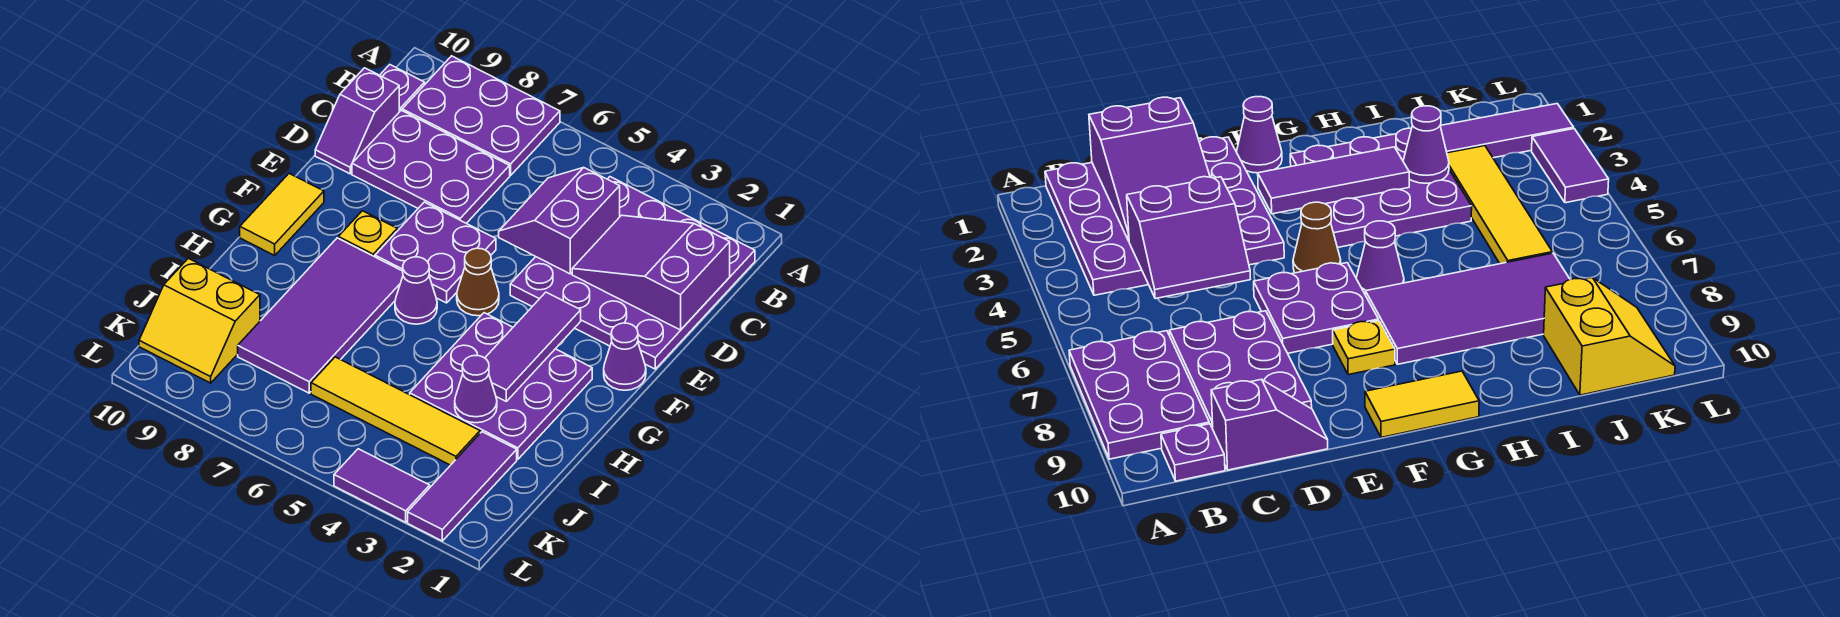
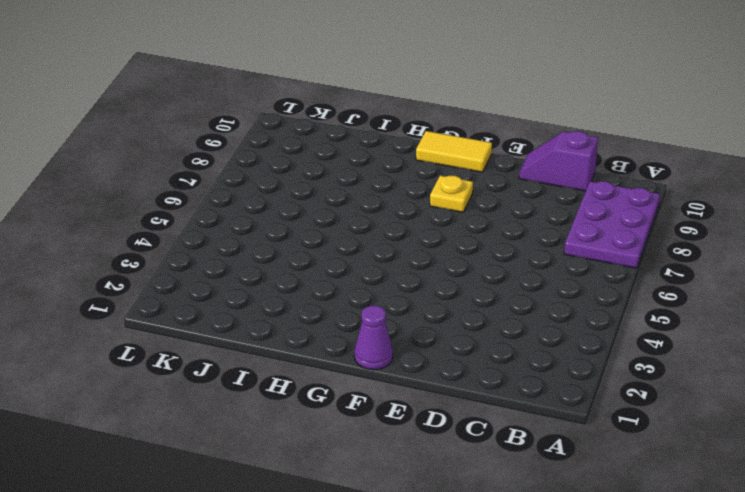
none -> purple plate B1:E4 level 1
none -> purple plate B10 level 1
none -> purple plate C7:D9 level 1

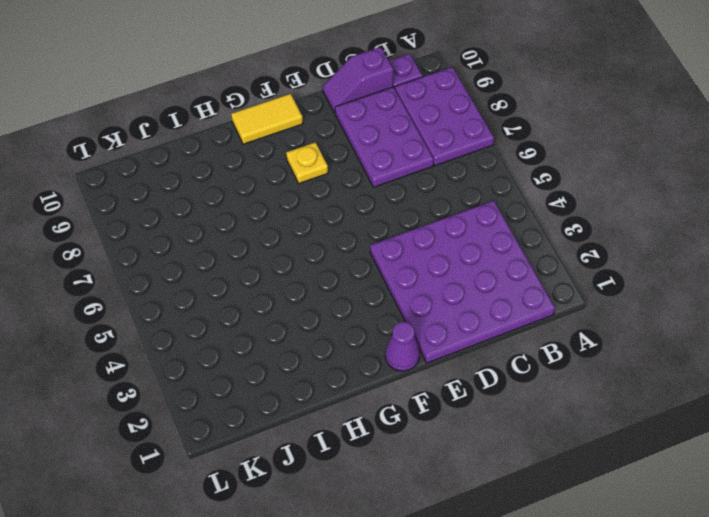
none -> purple plate E6:F7 level 1
none -> brown cone F5 level 1
none -> purple plate G2:I4 level 1

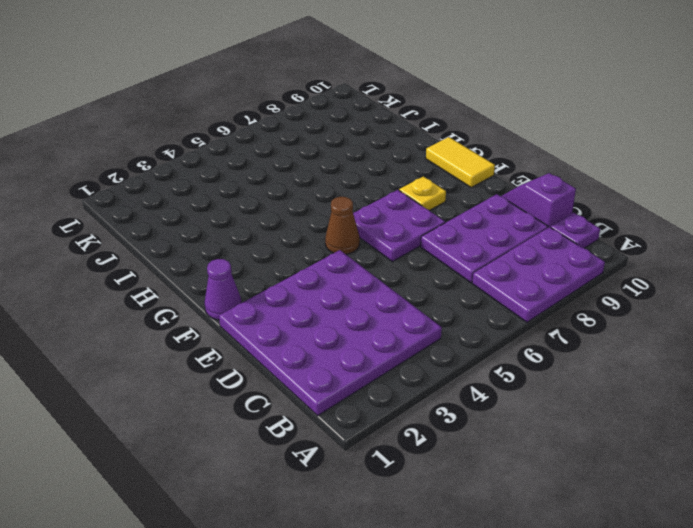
none -> purple plate G2:I4 level 1
none -> purple cone G6 level 1
none -> purple tile G7:J8 level 1

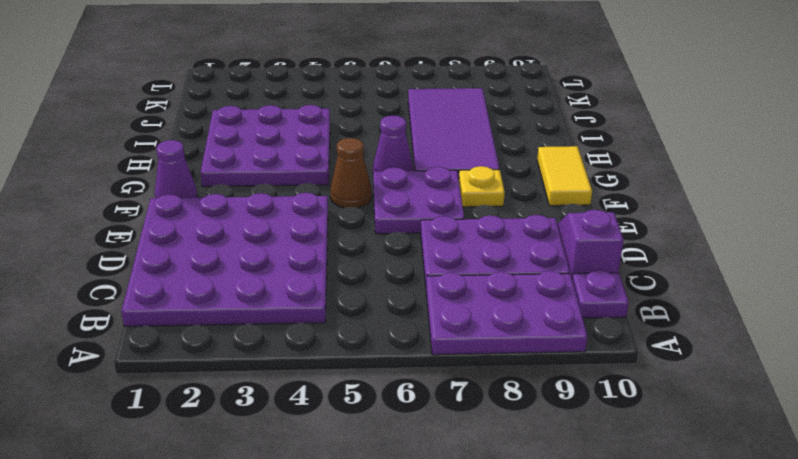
none -> purple tile J2:L2 level 1
none -> yellow tile J3:J6 level 1
none -> yellow slope J9:K10 level 1 top J

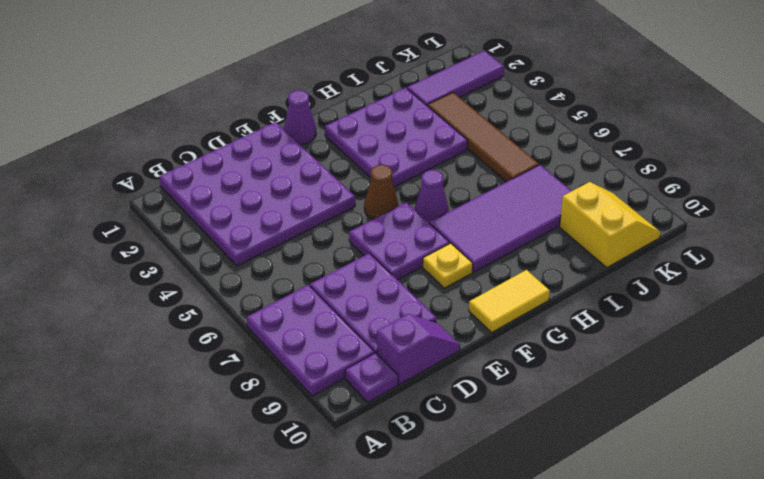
brown tile J3:J6 level 1 -> yellow tile J3:J6 level 1
none -> purple tile L3:L4 level 1
none -> purple slope C1:D3 level 2 top 1
none -> purple slope C4:D5 level 2 top 4

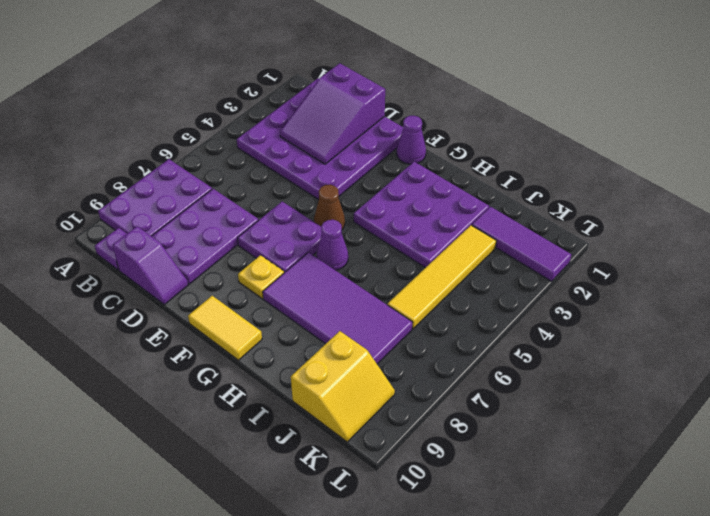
none -> purple tile L3:L4 level 1
none -> purple slope C4:D5 level 2 top 4
none -> purple tile F3:H3 level 2

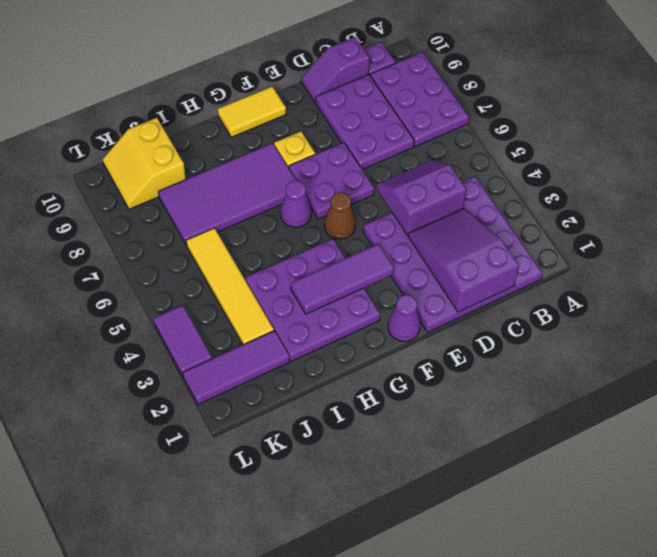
none -> purple cone I3 level 2

